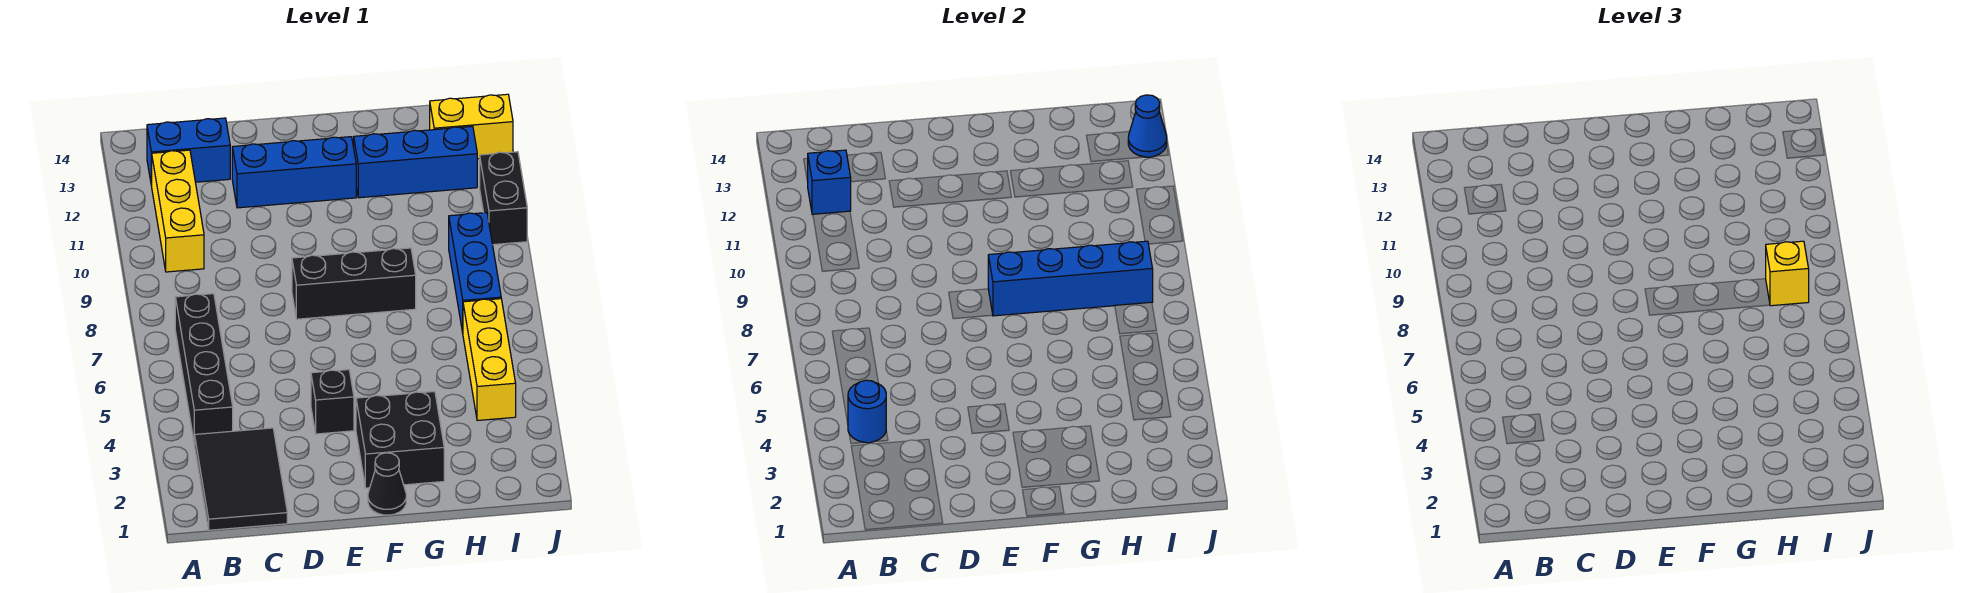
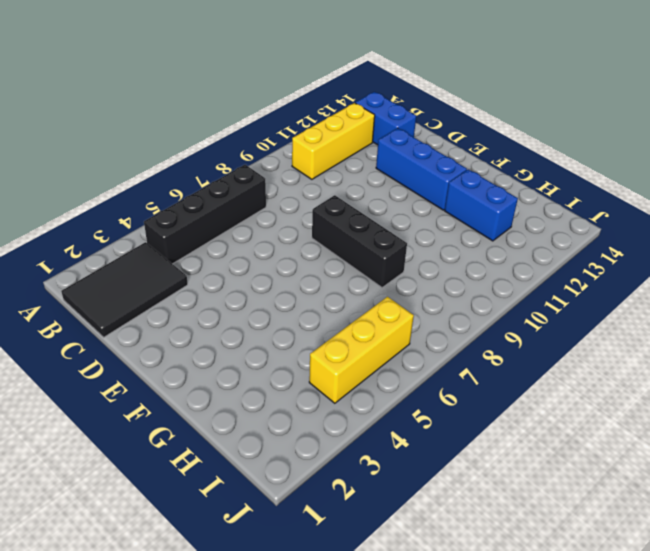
blue brick G12:H12 level 1 -> blue brick G12:I12 level 1
none -> black brick E4 level 1
none -> black cone F1 level 1
none -> black brick F2:G3 level 1

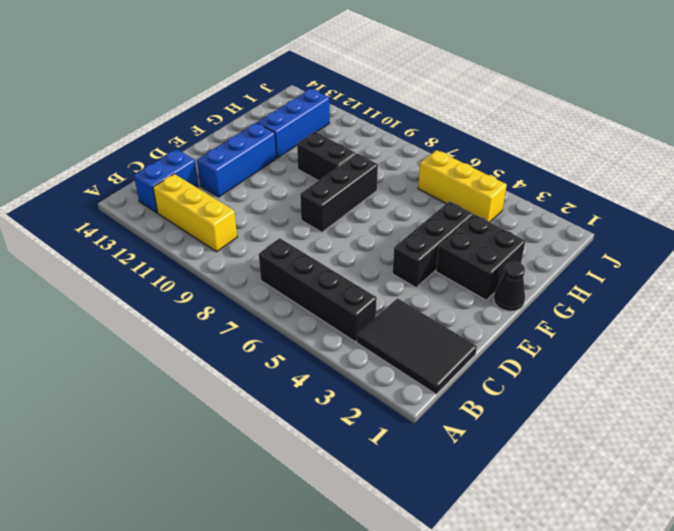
black brick E4:G4 level 1 -> black brick E4 level 1
black brick G9:G10 level 1 -> black brick J10:J11 level 1
none -> blue brick I7:I9 level 1
none -> yellow brick I13:J13 level 1
none -> blue round brick B4 level 2

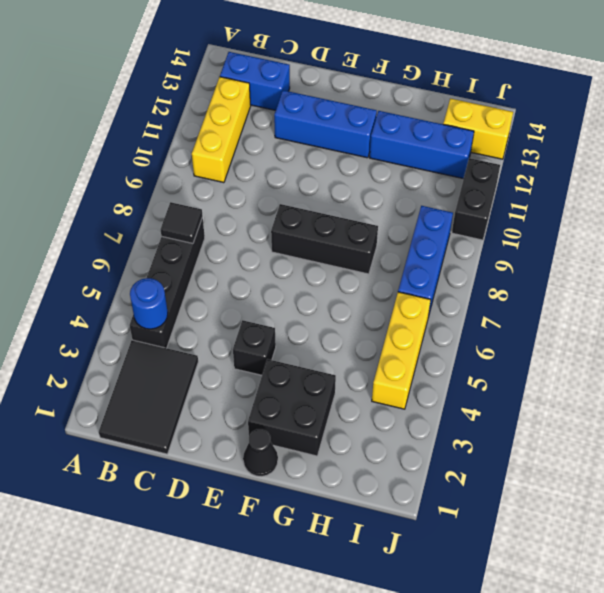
black tile B7 level 2 -> none
none -> blue brick B12 level 2
none -> blue brick F8:I8 level 2
none -> blue cone J13 level 2

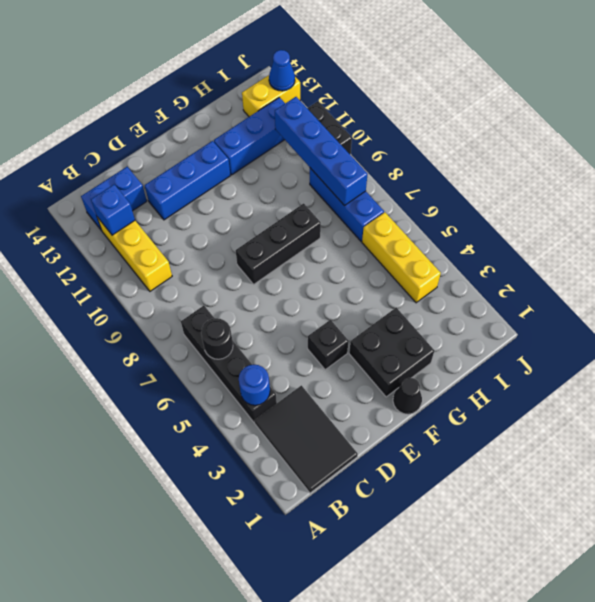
black round brick B6 level 2 -> none
blue brick I8:I11 level 2 -> blue brick F8:I8 level 2
none -> yellow brick I8 level 3

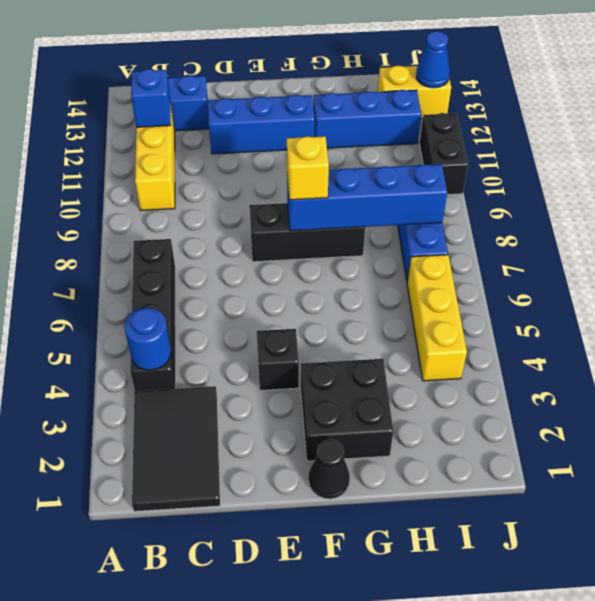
yellow brick F8 level 3 -> yellow brick I8 level 3

